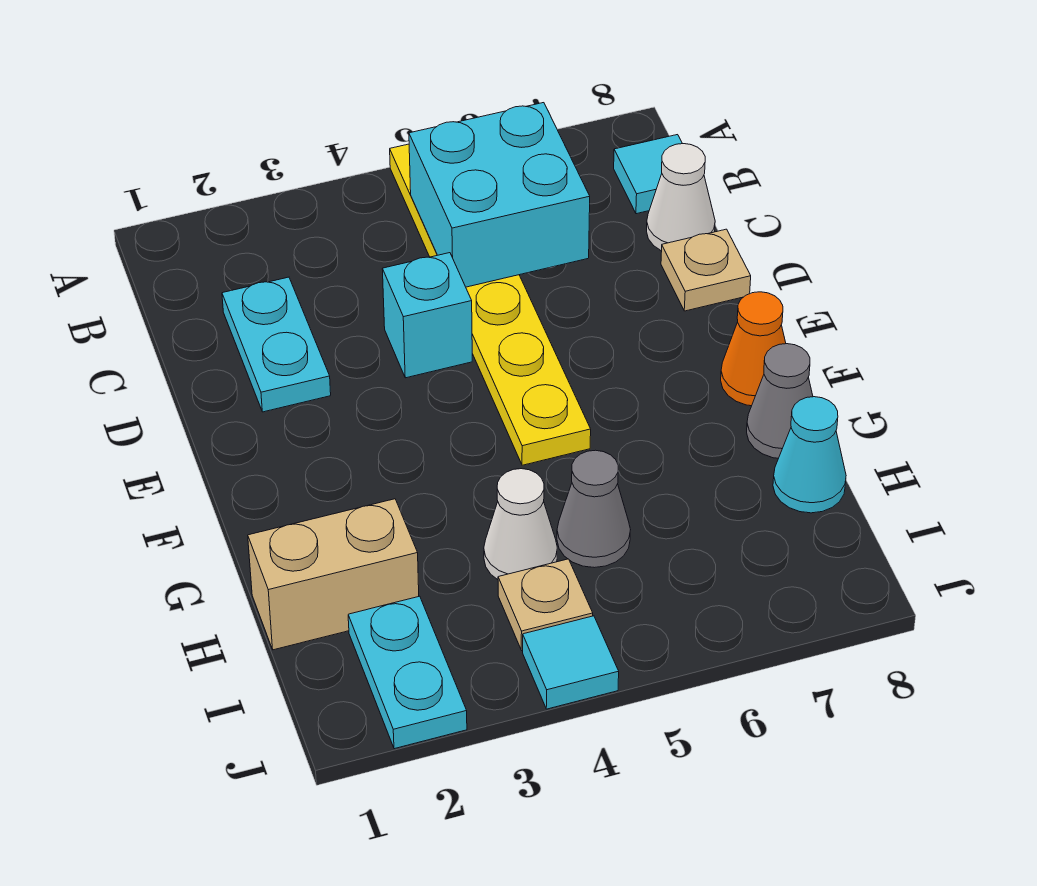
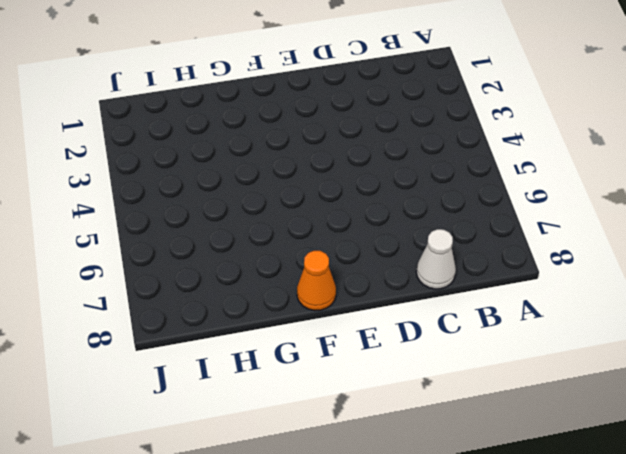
none -> yellow plate A5:F5 level 1
none -> cyan tile B8 level 1
none -> cyan plate C2:D2 level 1

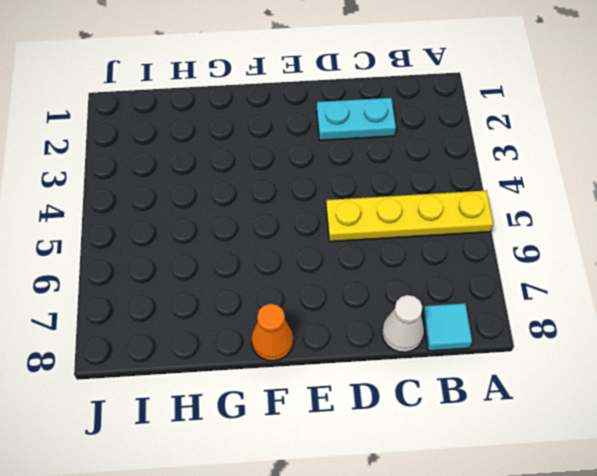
yellow plate A5:D5 level 1 -> yellow plate A5:F5 level 1
none -> cyan brick D4 level 1
none -> tan plate D8 level 1
none -> grey cone G8 level 1

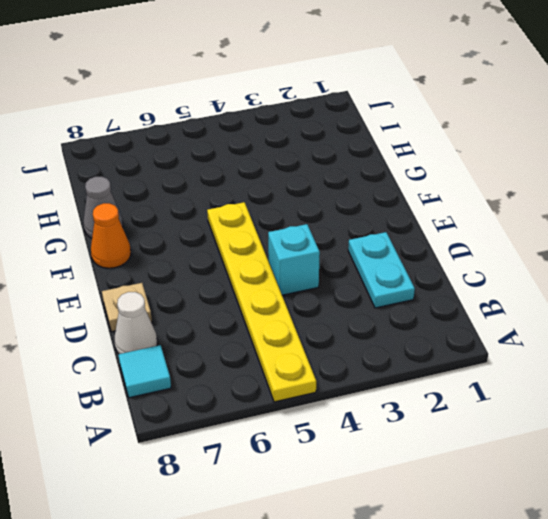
none -> tan brick H1:H2 level 1
none -> white cone H4 level 1
none -> grey cone H5 level 1

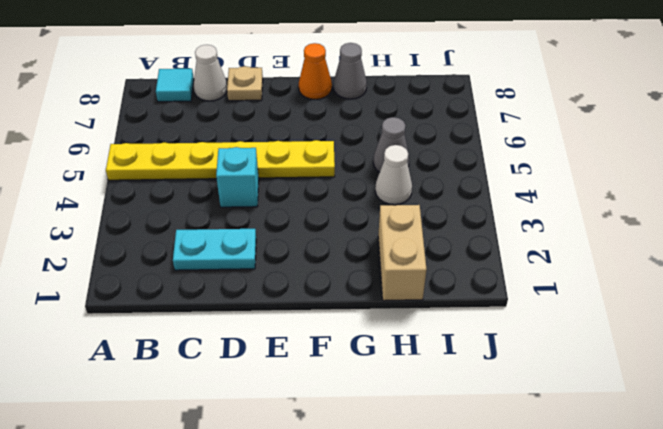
none -> cyan cone H8 level 1
none -> cyan plate I2:J2 level 1
none -> tan plate I4 level 1

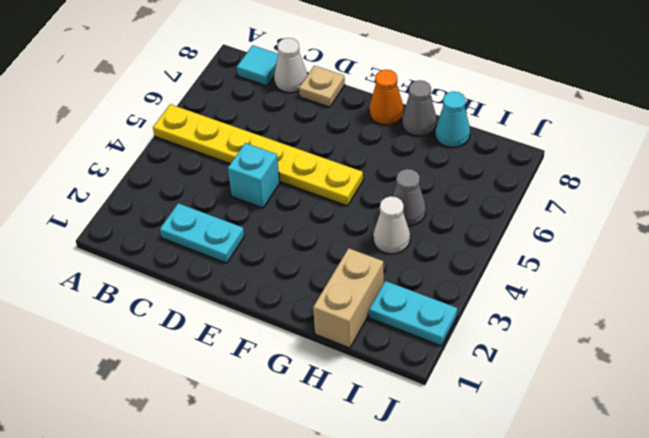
none -> tan plate I4 level 1
none -> cyan tile J4 level 1
none -> cyan brick B5:C6 level 2

